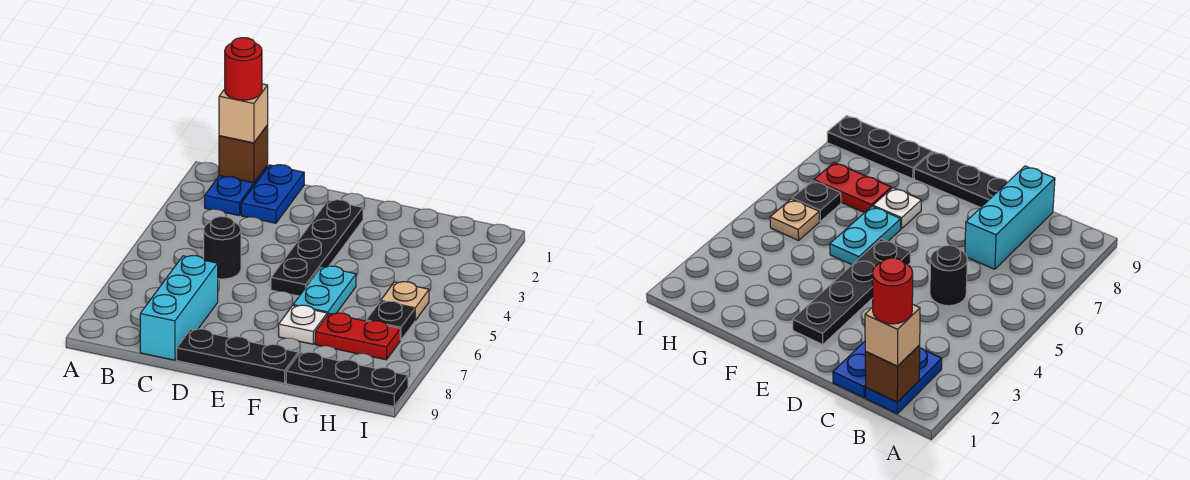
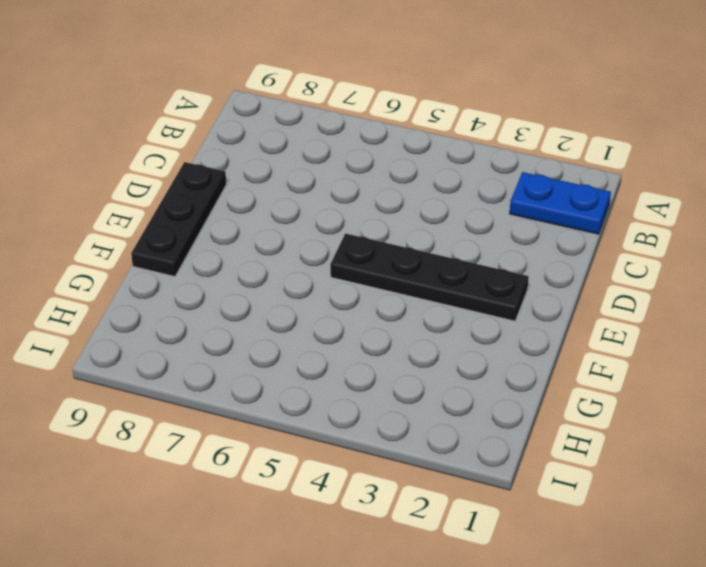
none -> blue plate C1:C2 level 1
none -> black round brick C5 level 1
none -> cyan brick C7:C9 level 1

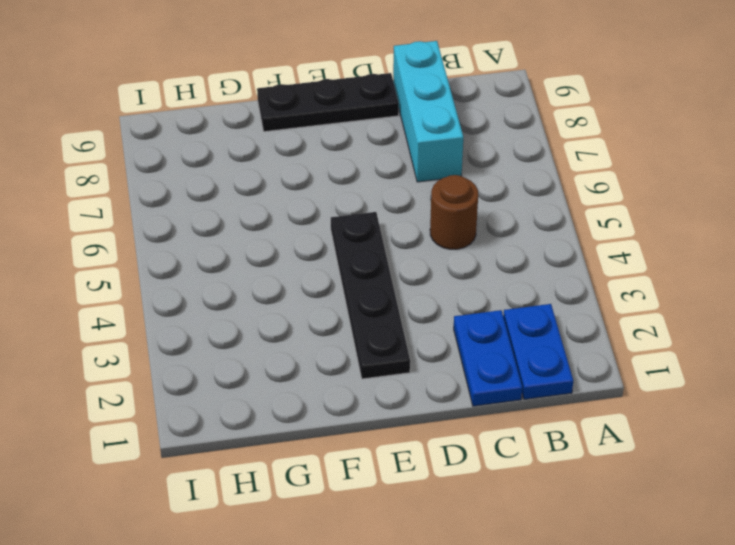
brown round brick C5 level 1 -> black round brick C5 level 1
none -> cyan plate F5:F6 level 1
none -> white plate F7 level 1
none -> red plate G7:H7 level 1

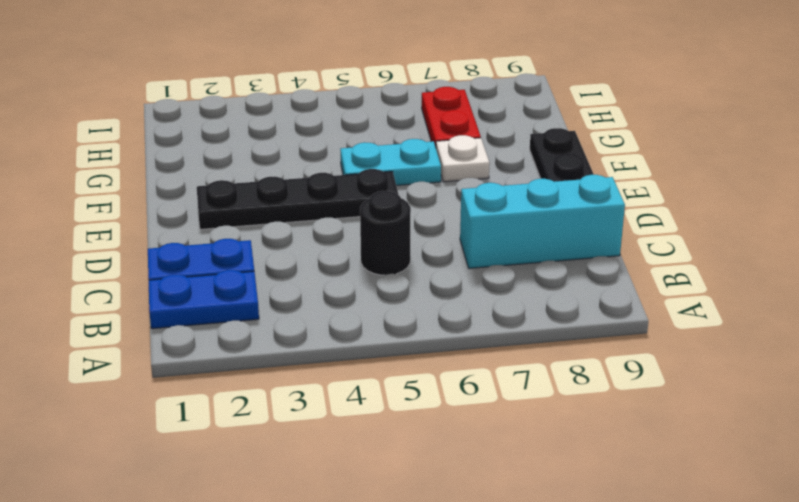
none -> black plate G9:I9 level 1
none -> tan plate H5 level 1
none -> black plate H6 level 1

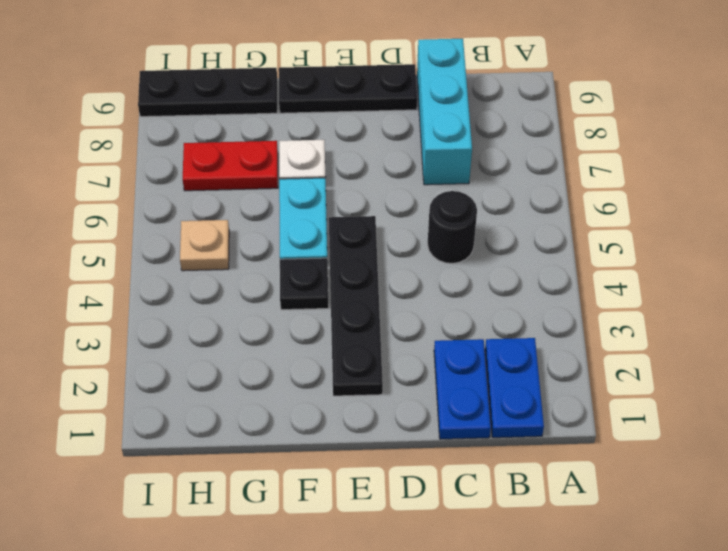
black plate F4 level 1 -> black plate H6 level 1
none -> brown brick B1 level 2
none -> tan brick B1 level 3
none -> red round brick B1 level 4

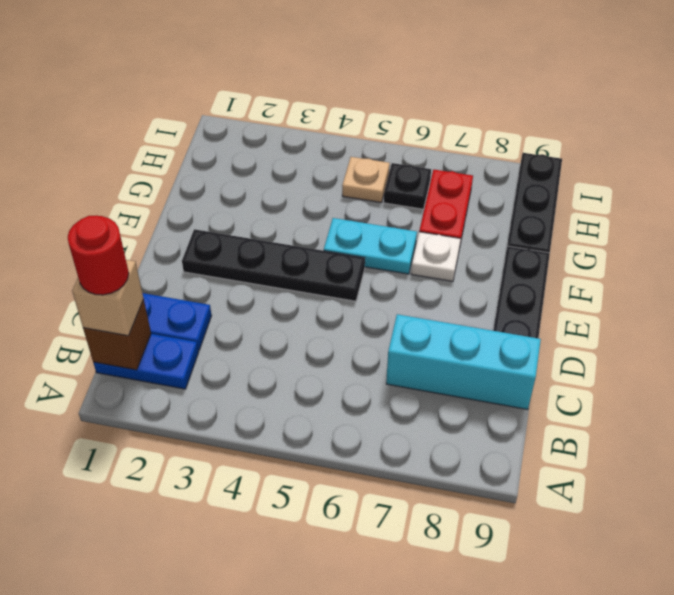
none -> black round brick C5 level 1

